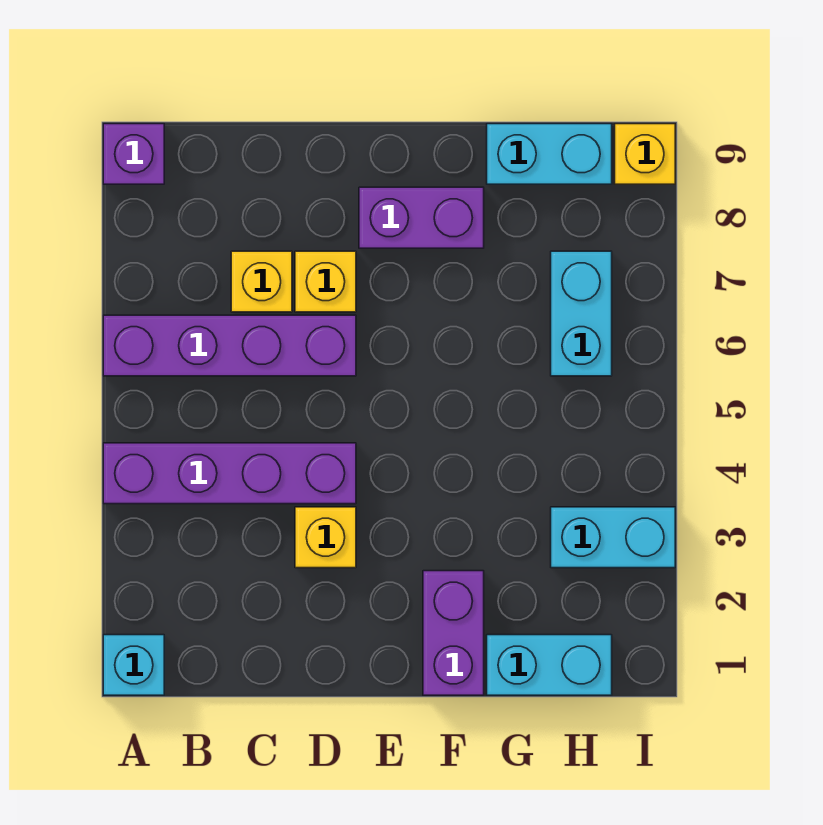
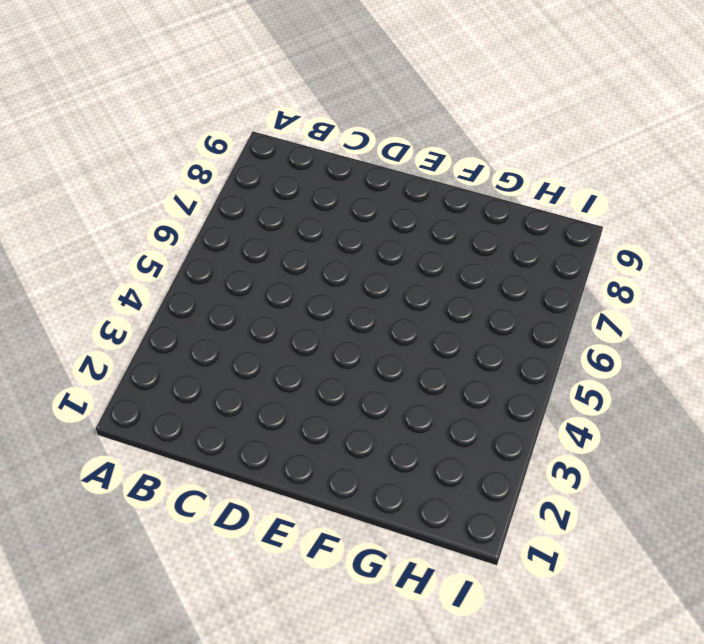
none -> cyan brick A1 level 1
none -> purple brick A4:D4 level 1
none -> purple brick A6:D6 level 1

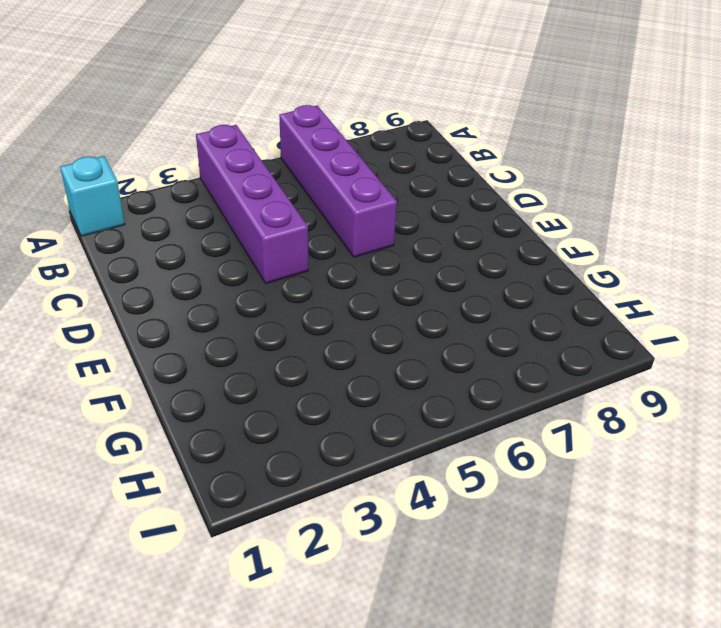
none -> purple brick A9 level 1
none -> yellow brick C7 level 1
none -> yellow brick D3 level 1

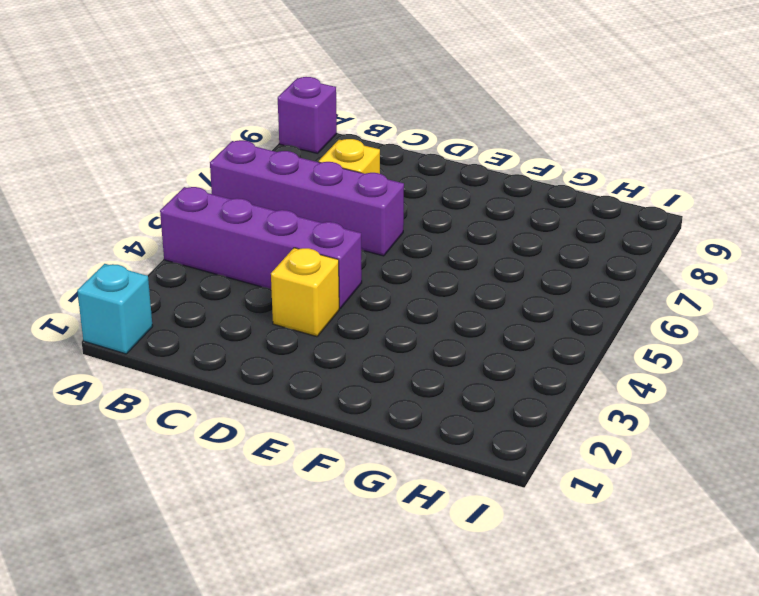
none -> yellow brick D7 level 1
none -> purple brick E8:F8 level 1
none -> purple brick F1:F2 level 1

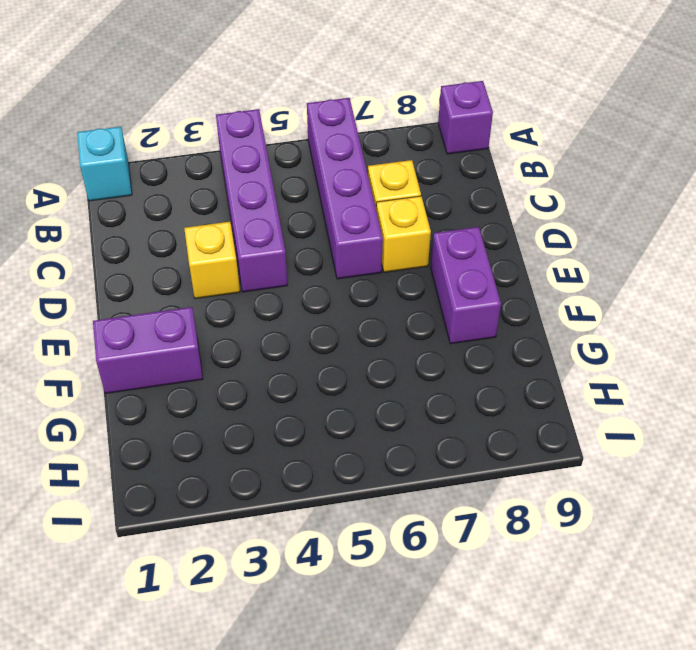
none -> cyan brick G1:H1 level 1
none -> cyan brick G9:H9 level 1
none -> cyan brick H3:I3 level 1

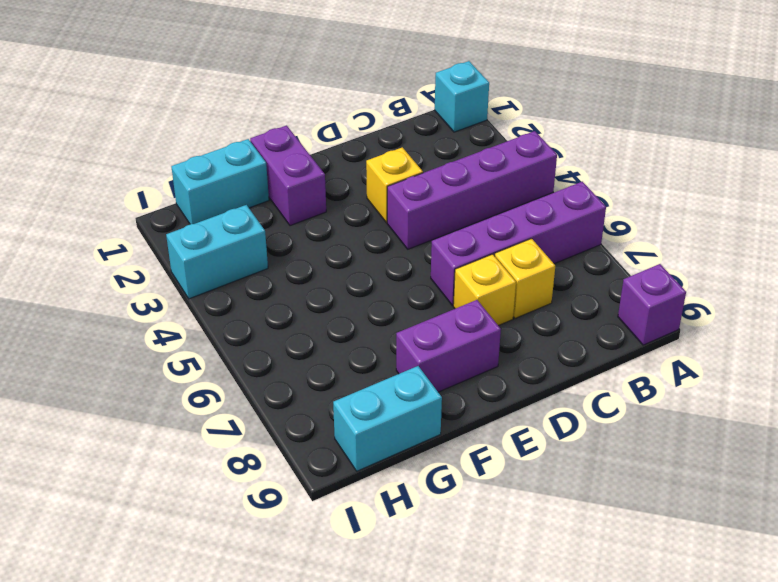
none -> cyan brick H6:H7 level 1
none -> yellow brick I9 level 1

